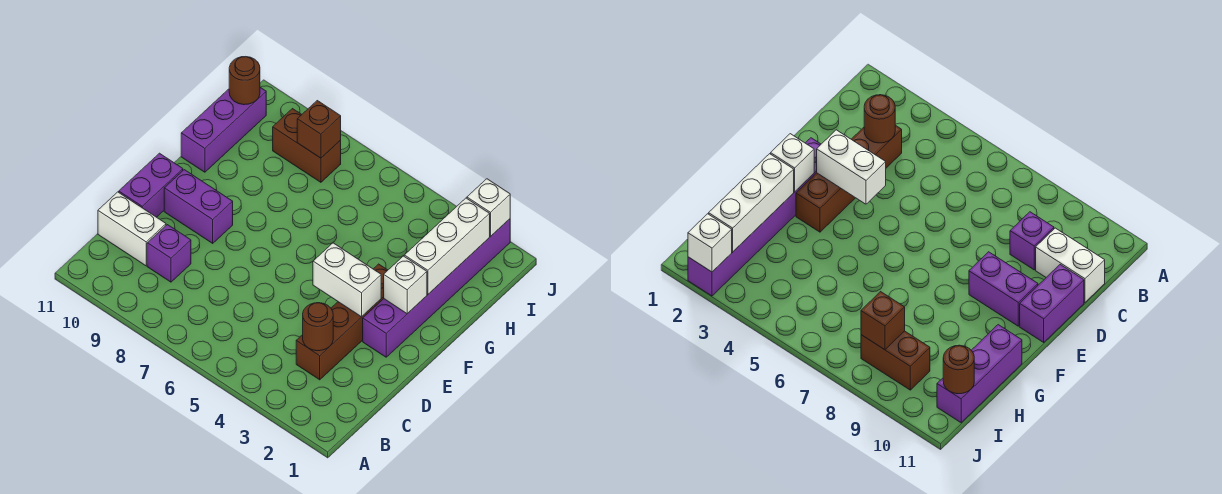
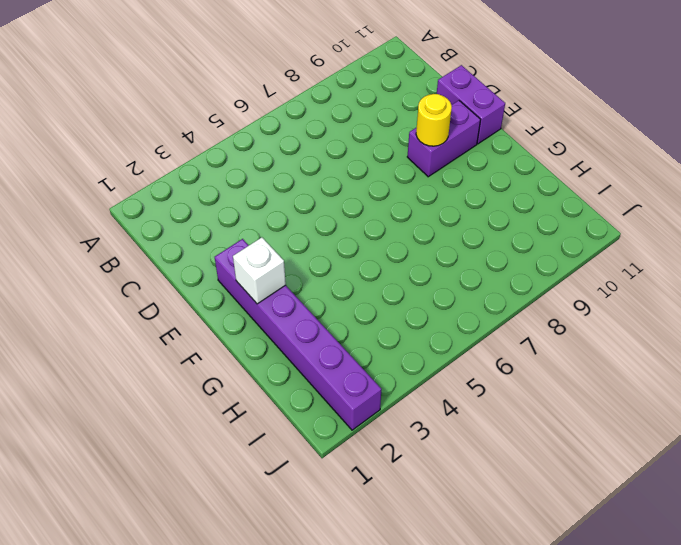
yellow round brick E9 level 2 -> none
none -> brown brick C3:F3 level 1
none -> purple brick C9 level 1
none -> white brick C10:C11 level 1

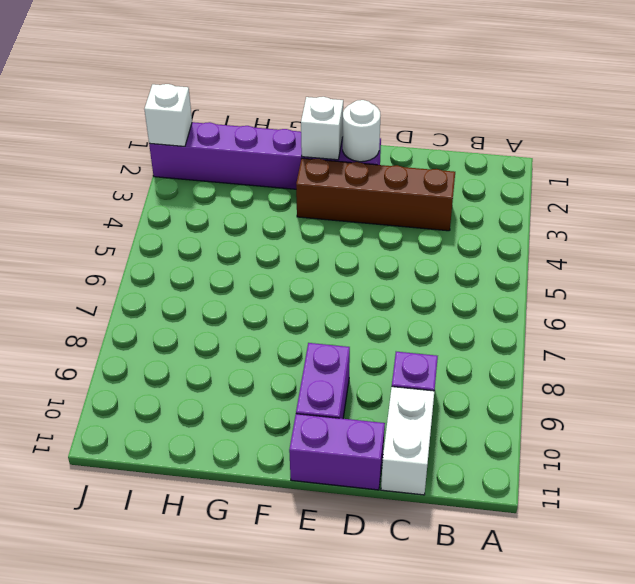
white round brick E2 level 2 -> none
none -> purple brick G11:I11 level 1
none -> brown brick I8:I9 level 1
none -> brown round brick C3 level 2

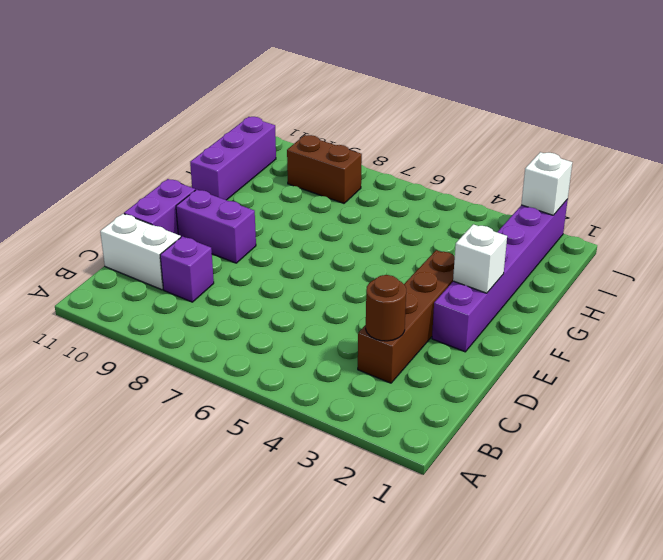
none -> white brick E3:E4 level 2
none -> white brick G2:I2 level 2
none -> brown brick I8 level 2

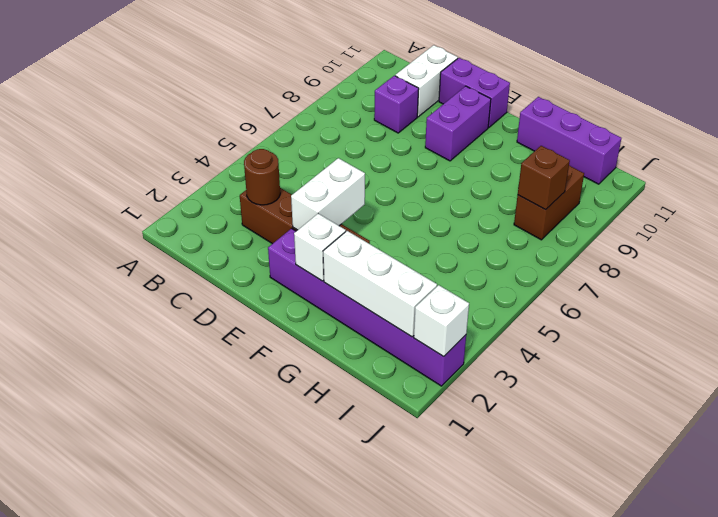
none -> brown round brick I11 level 2

